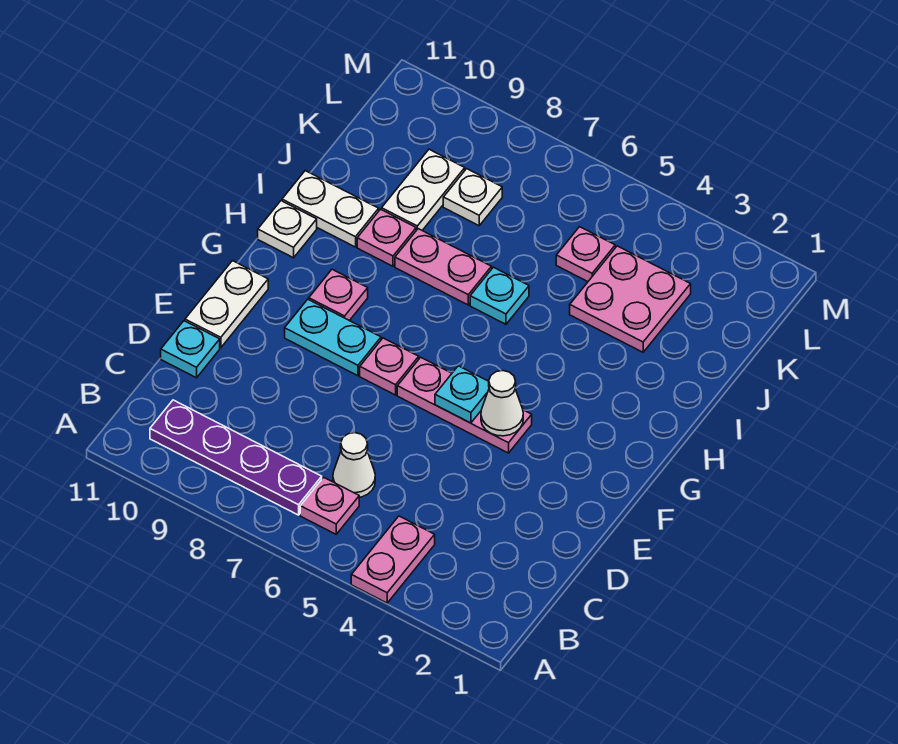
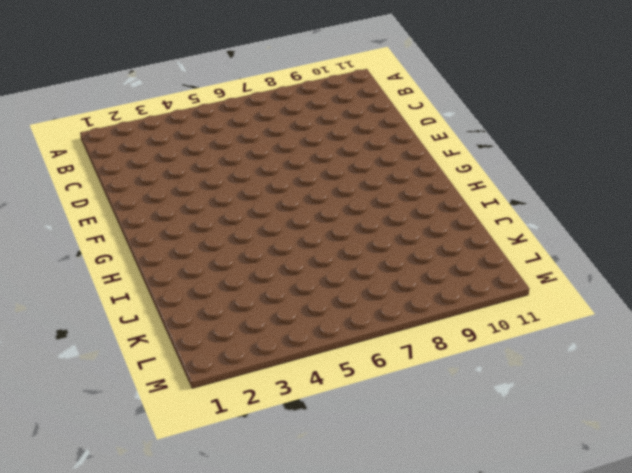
none -> pink plate A4:B4 level 1
none -> pink plate B6 level 1
none -> purple plate B7:B10 level 1

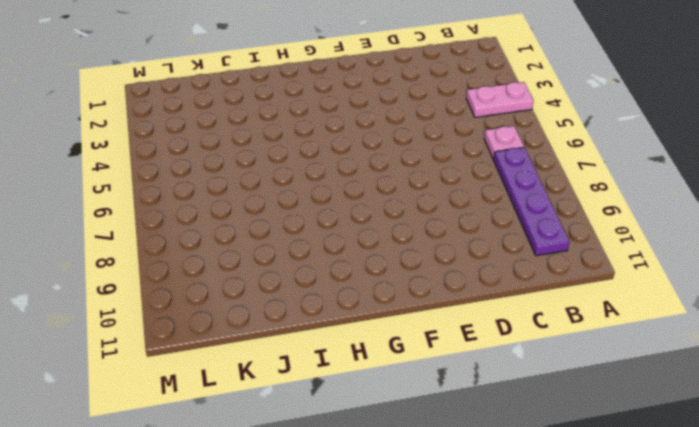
none -> white cone C6 level 1
none -> cyan plate D11 level 1
none -> white plate E11:F11 level 1

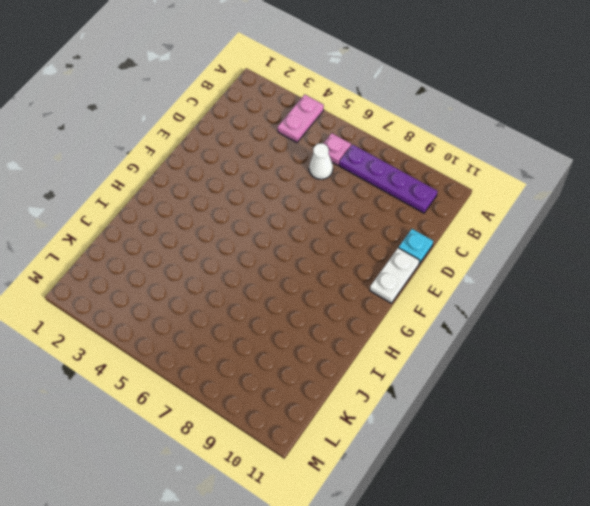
none -> pink plate F4:F6 level 1
none -> pink plate F7 level 1
none -> cyan plate F8:F9 level 1

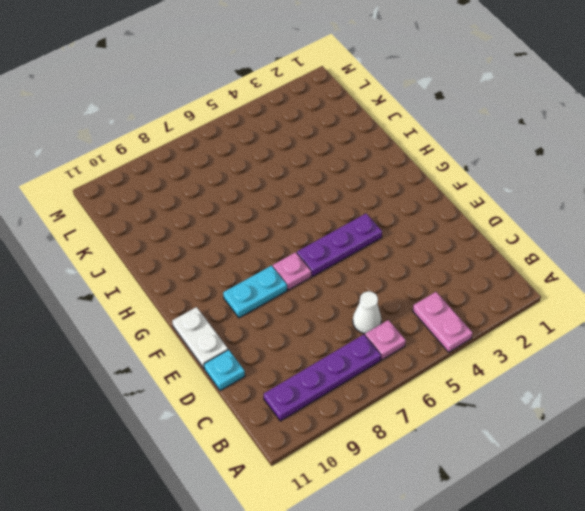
purple plate F4:F6 level 1 -> pink plate F4:F6 level 1
none -> pink plate G9 level 1
none -> white plate H11 level 1
none -> cyan plate I6 level 1

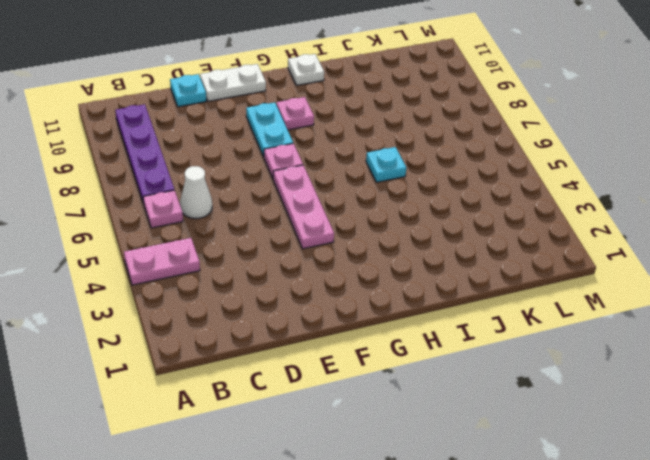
none -> pink plate I7:I8 level 1
none -> pink plate I9 level 1
none -> white plate I10:I11 level 1

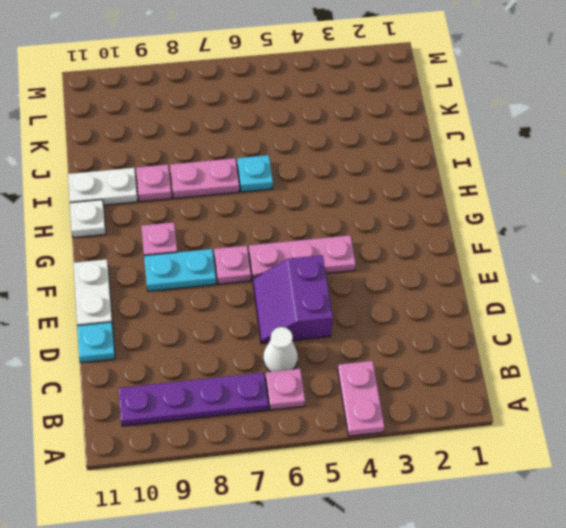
purple slope D5:E6 level 1 top 5 -> none
none -> pink plate J3:K4 level 1
none -> white plate J9:K9 level 1
none -> pink plate K5 level 1

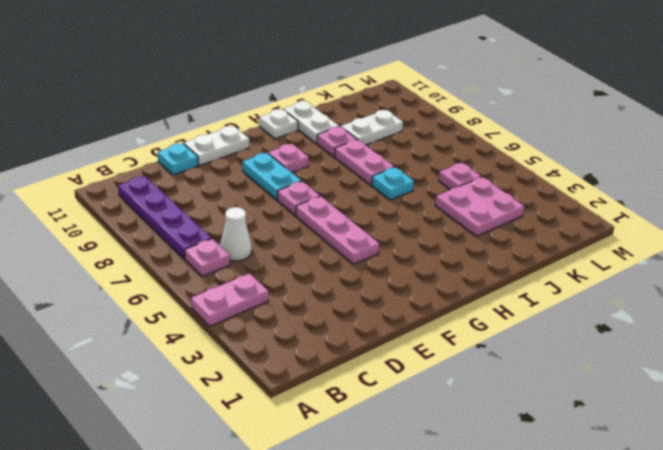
none -> white plate K8 level 1
none -> white cone F4 level 2
none -> cyan plate F5 level 2

